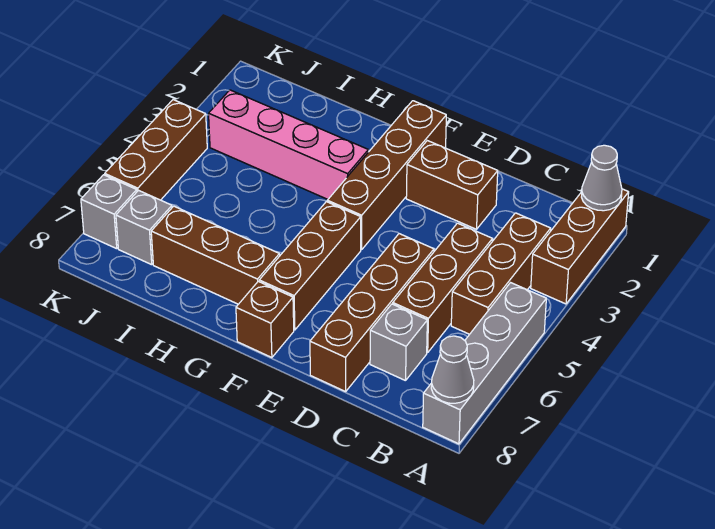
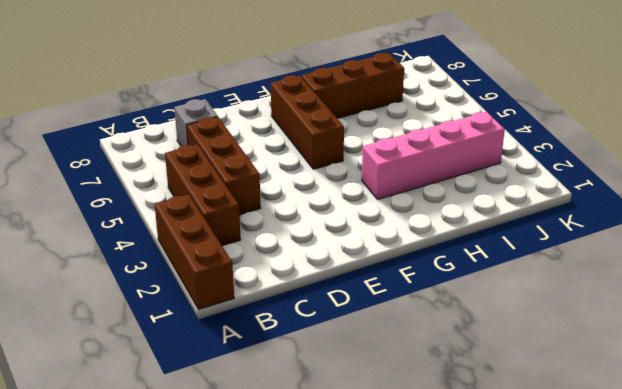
none -> grey brick A5:A8 level 1
none -> brown brick D2:E2 level 1
none -> brown brick D5:D8 level 1

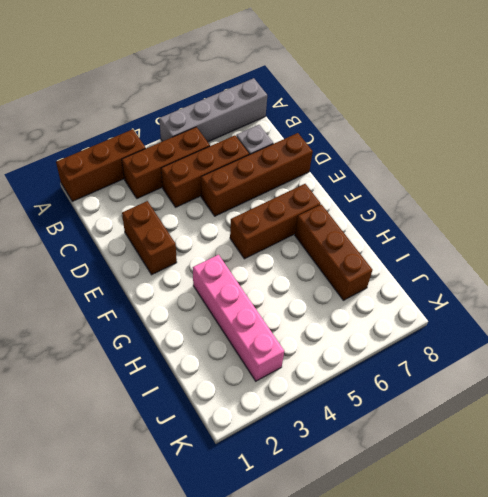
none -> brown brick F1:F4 level 1
none -> brown brick F8 level 1
none -> grey brick J7 level 1

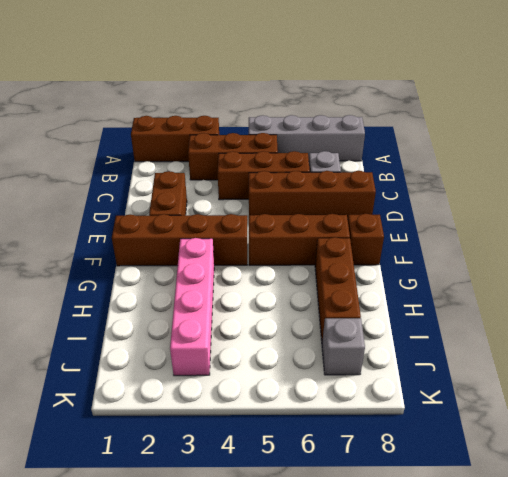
none -> brown brick K4:K6 level 1
none -> grey brick K7 level 1
none -> grey cone A1 level 2

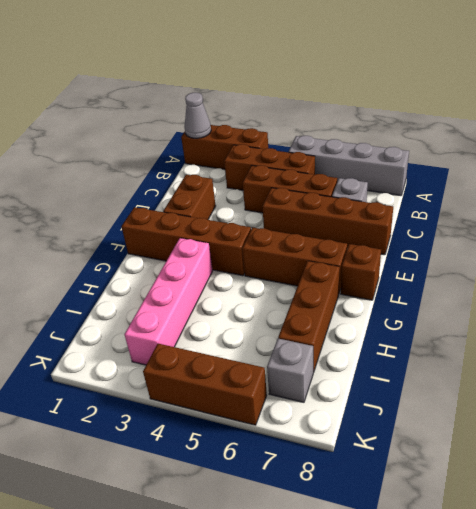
none -> grey brick K7 level 1
none -> grey cone A8 level 2

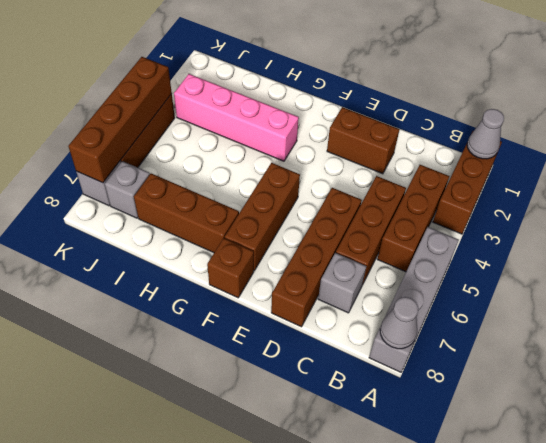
brown brick K4:K7 level 2 -> brown brick F1:F4 level 1

